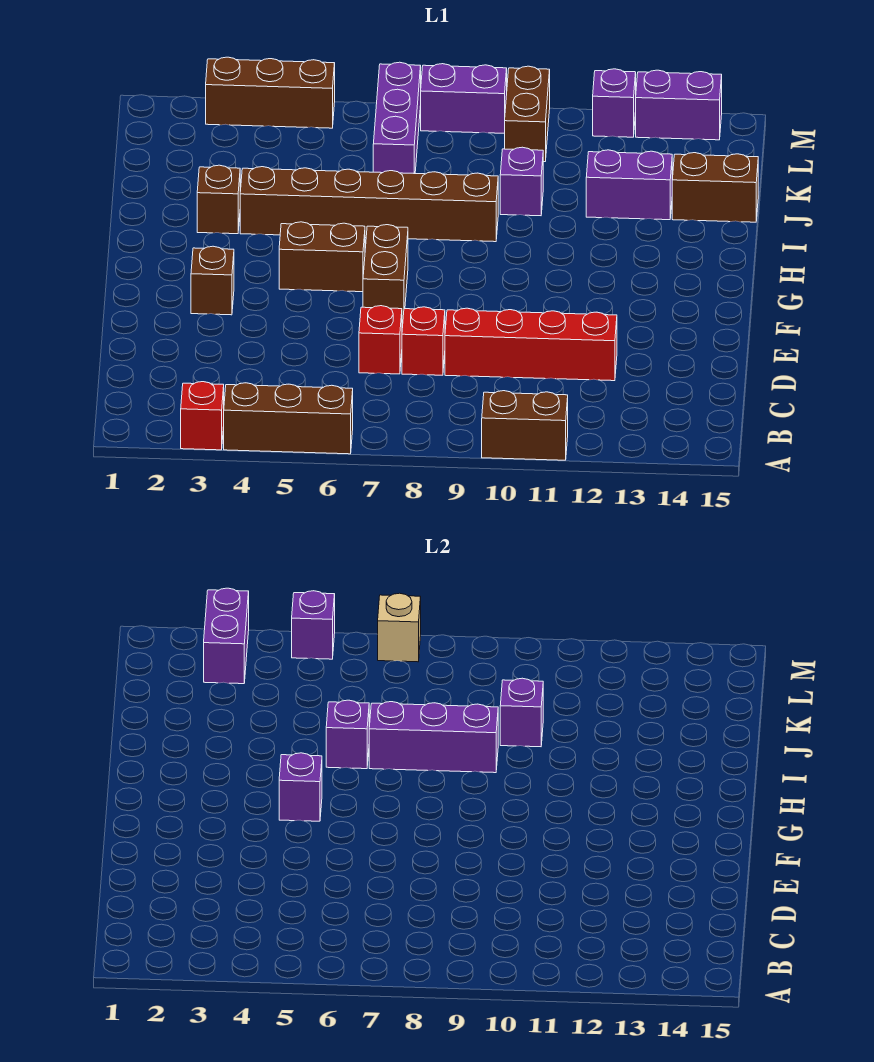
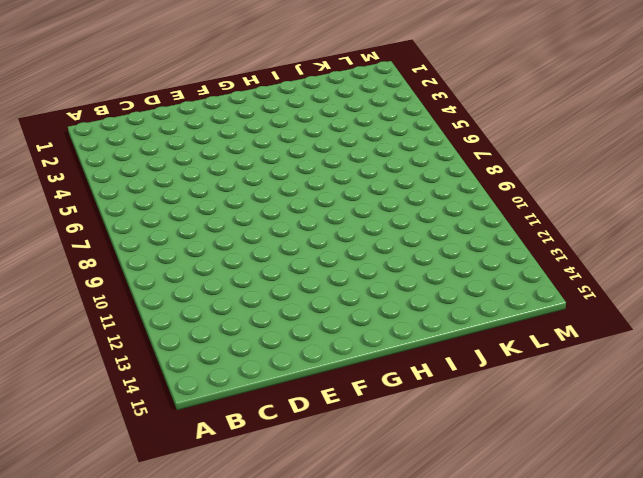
none -> red brick A3 level 1
none -> brown brick A4:A6 level 1
none -> brown brick A10:A11 level 1

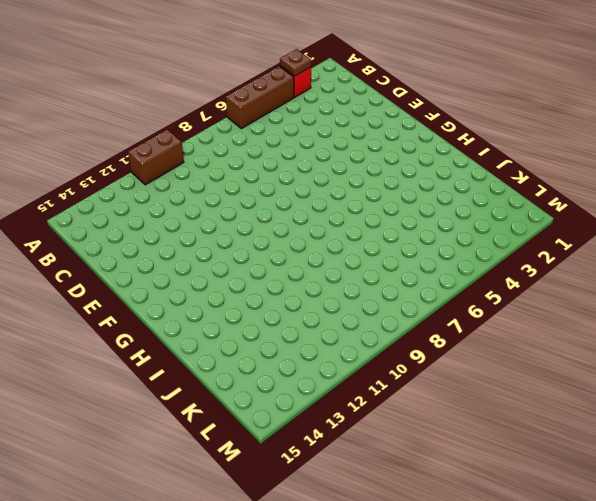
brown plate A3 level 2 -> none
none -> red brick D7 level 1
none -> red brick D8 level 1
none -> red brick D9:D12 level 1

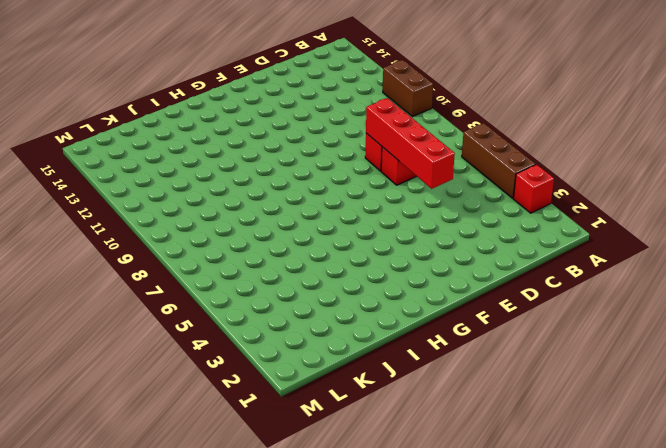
red brick D5:D8 level 2 -> red brick D9:D12 level 1
none -> brown brick F3 level 1
none -> brown brick F7:G7 level 1
none -> brown brick G5:G6 level 1

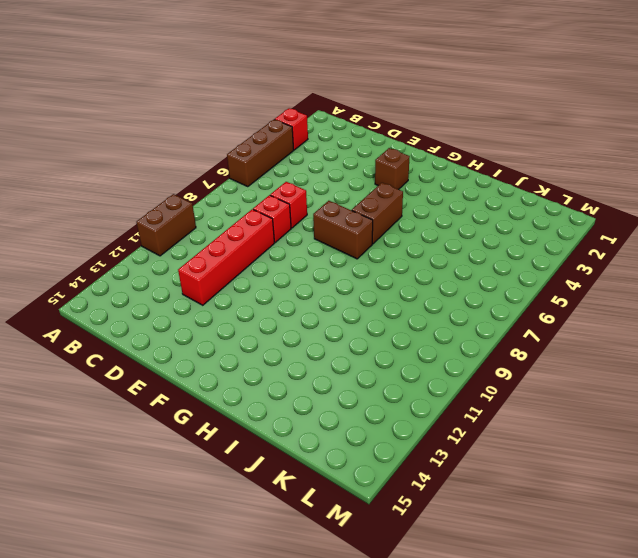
none -> brown brick I3 level 1
none -> brown brick I4:I9 level 1
none -> purple brick J10 level 1

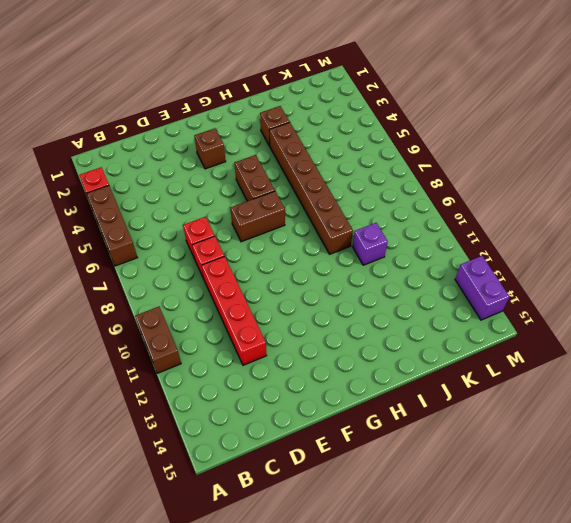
none -> purple brick J12:J13 level 1
none -> brown brick J14:J15 level 1
none -> purple brick K7:M7 level 1

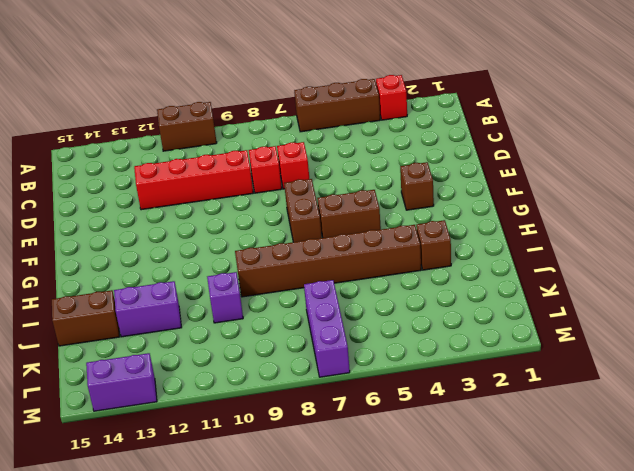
none -> brown brick L10:M10 level 1
none -> brown brick M3:M5 level 1
none -> purple brick M8:M9 level 1

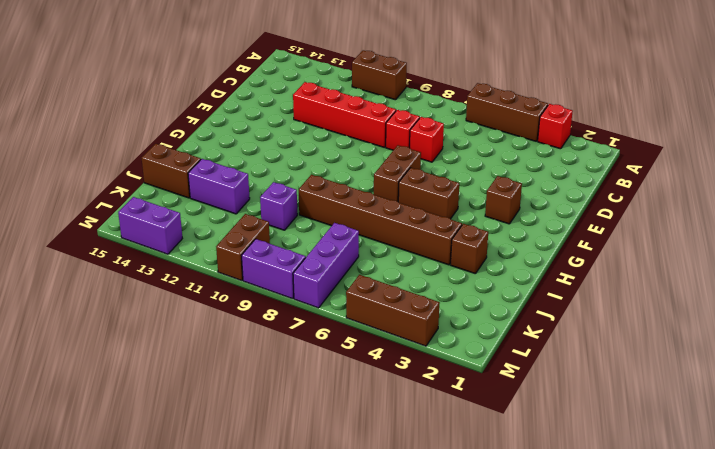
none -> purple brick M12 level 1
none -> purple brick G5 level 2
none -> purple brick I6 level 2

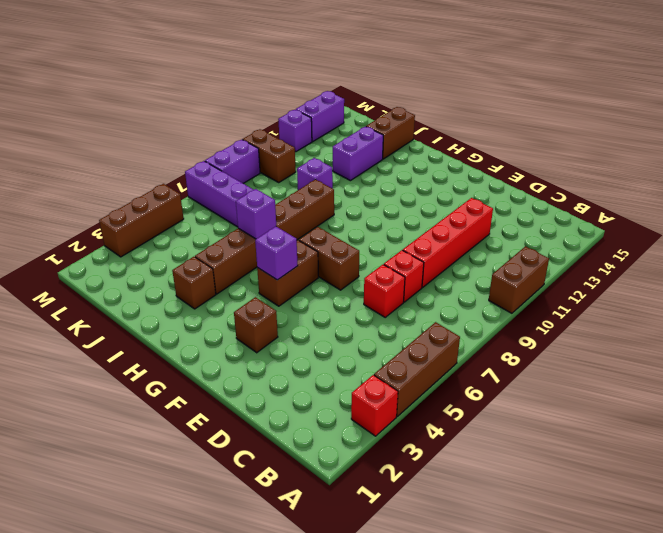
none -> purple brick I7:I9 level 2
none -> purple brick J10 level 2
none -> purple brick L3:M3 level 2

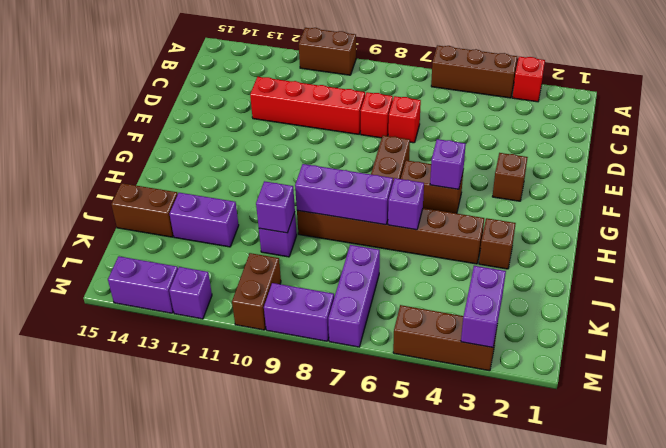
none -> purple brick M5 level 2
none -> tan brick M7 level 2

